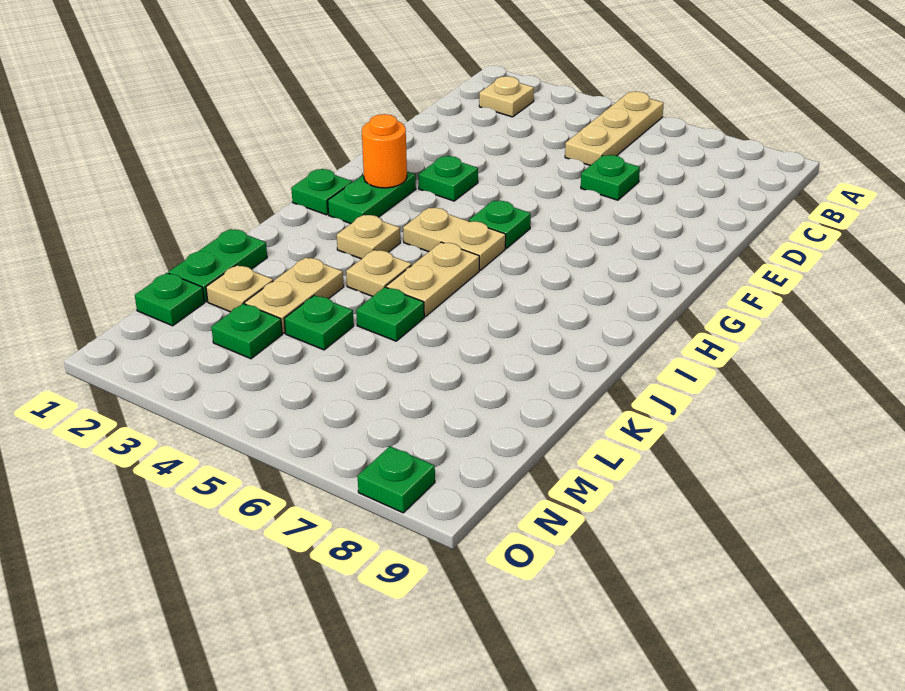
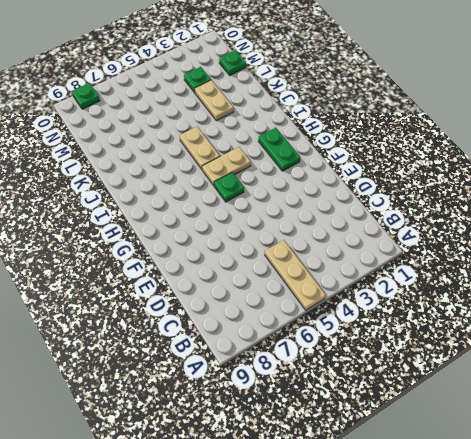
none -> tan plate B2 level 1
none -> green plate D6 level 1
none -> green plate F3 level 1

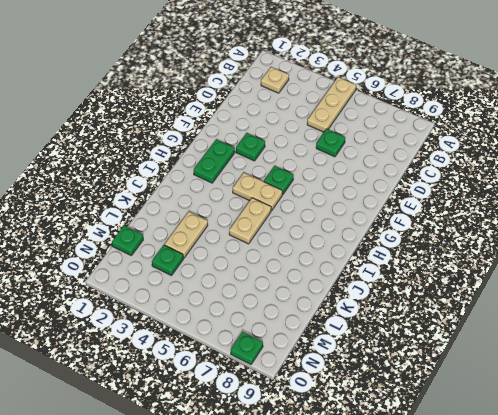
none -> green plate H1 level 1
none -> tan plate I3 level 1
none -> tan plate J4 level 1

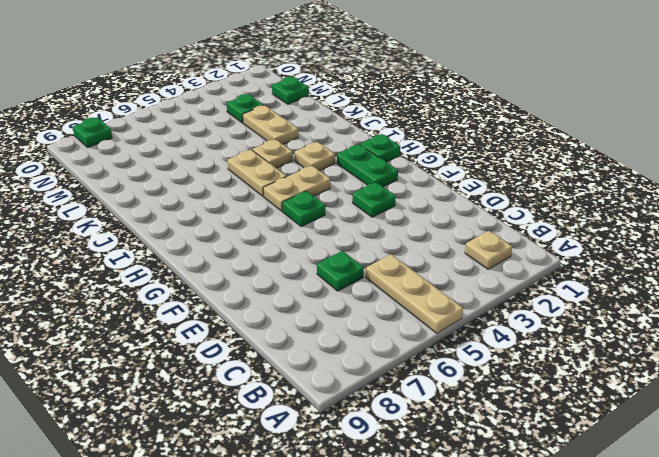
none -> green plate K1:L1 level 1
none -> green plate K5 level 1
none -> tan plate L2 level 1

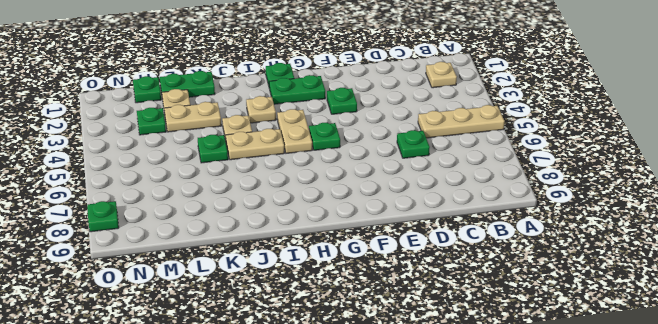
none -> green plate L4 level 1
none -> orange round brick G2 level 2

